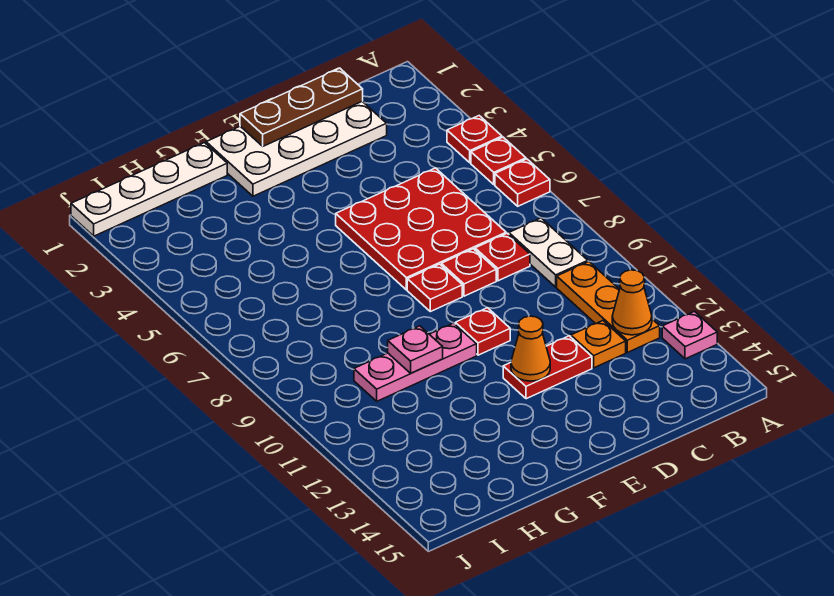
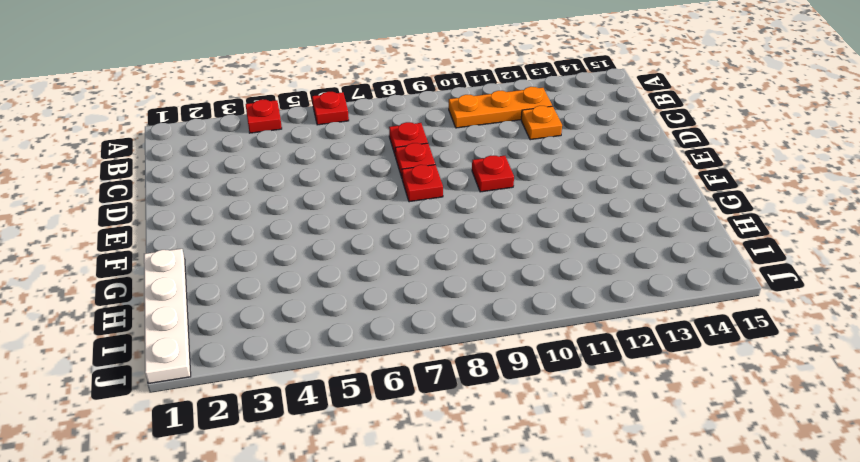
none -> red plate A5 level 1
none -> pink plate A13 level 1
none -> white plate B8:B9 level 1

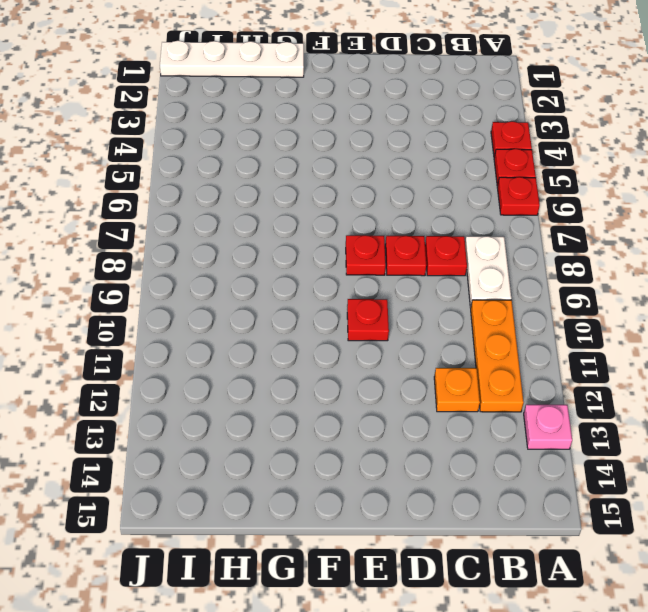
none -> white plate C1:F2 level 1
none -> red plate C5:E7 level 1
none -> red plate D12:E12 level 1

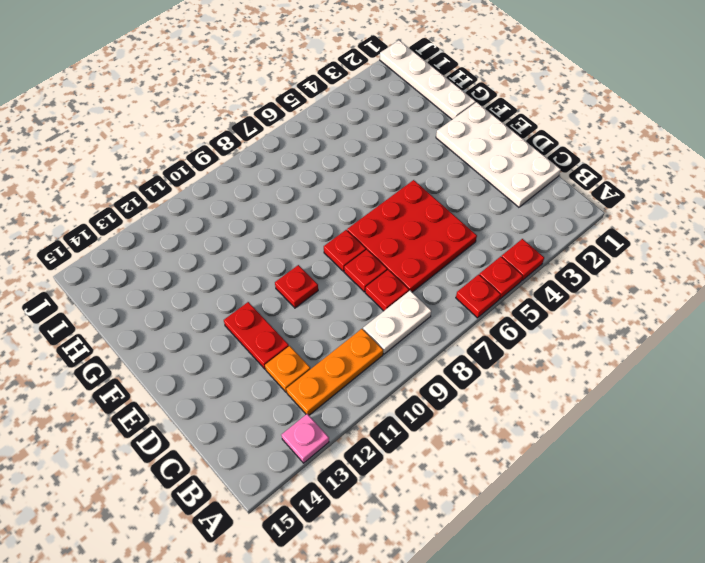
none -> pink plate F10:H10 level 1
none -> orange cone B12 level 2
none -> brown plate C1:E1 level 2

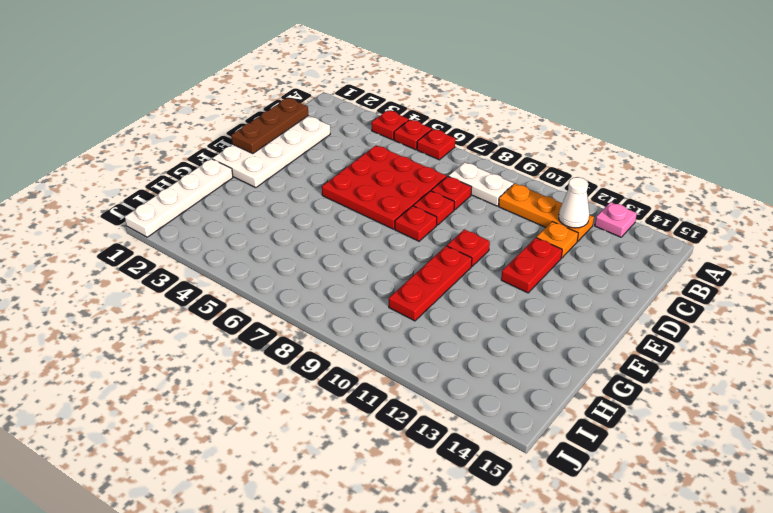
white cone B12 level 2 -> orange cone B12 level 2
red plate F10:H10 level 1 -> pink plate F10:H10 level 1
none -> orange cone E12 level 2
none -> pink plate G10 level 2

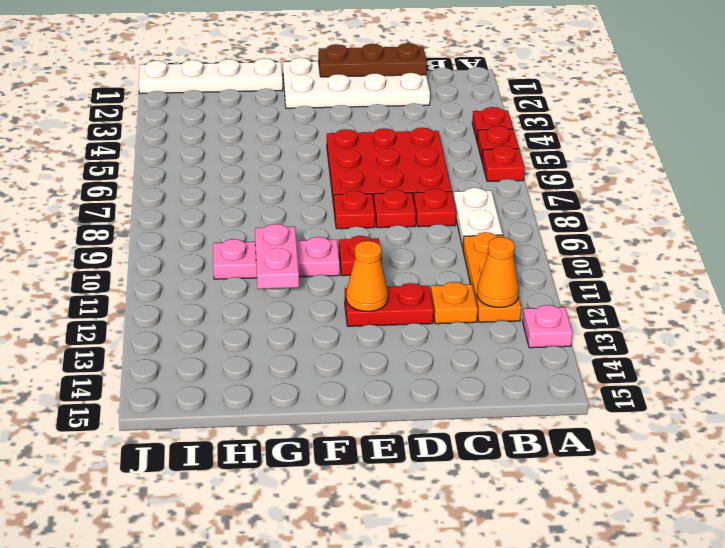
pink plate G10:G11 level 2 -> pink plate G10 level 2

